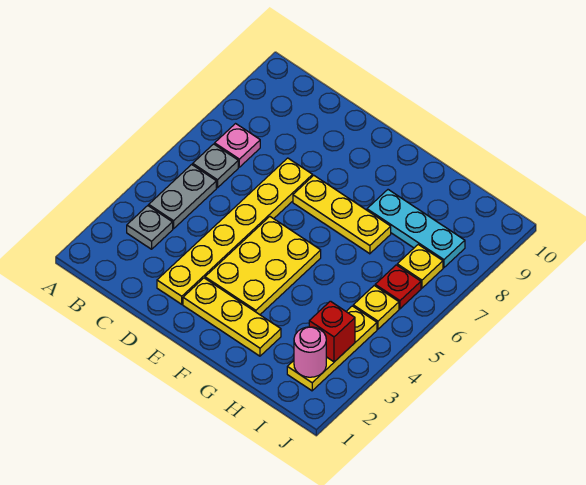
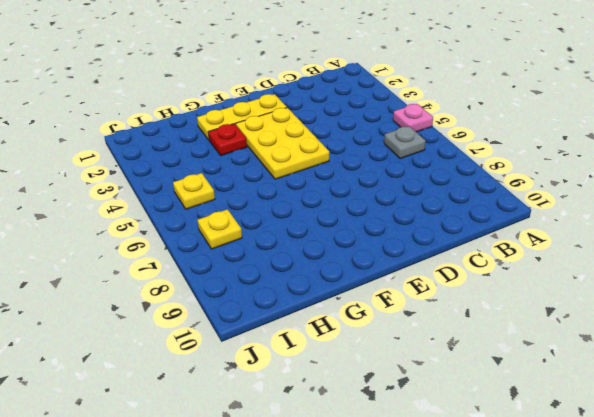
pink plate A5 level 1 -> pink plate B7 level 1
red plate G3 level 1 -> red plate I6 level 1
none -> grey plate B3 level 1
none -> grey plate B4:B5 level 1
none -> yellow plate D2:D7 level 1

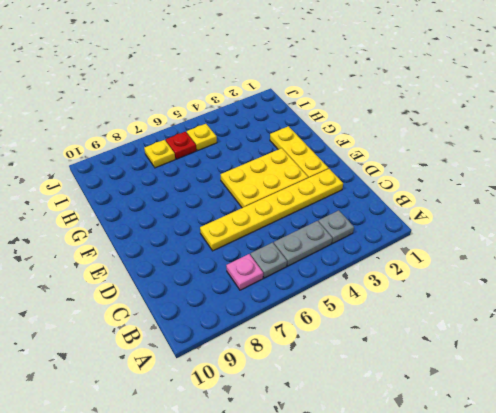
none -> yellow plate E7:G7 level 1
none -> cyan plate G8:I8 level 1
none -> yellow plate I2:I4 level 1

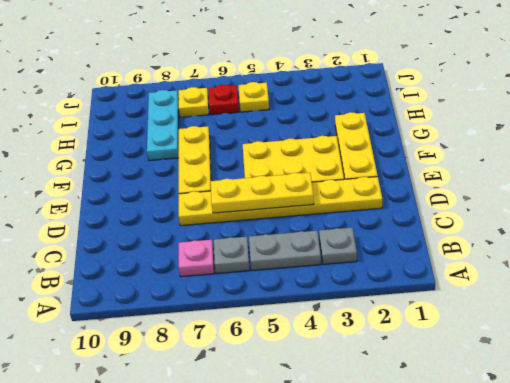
yellow plate D4:D6 level 2 -> yellow plate I2:I4 level 1
none -> pink round brick I2 level 2
none -> red brick I3 level 2

